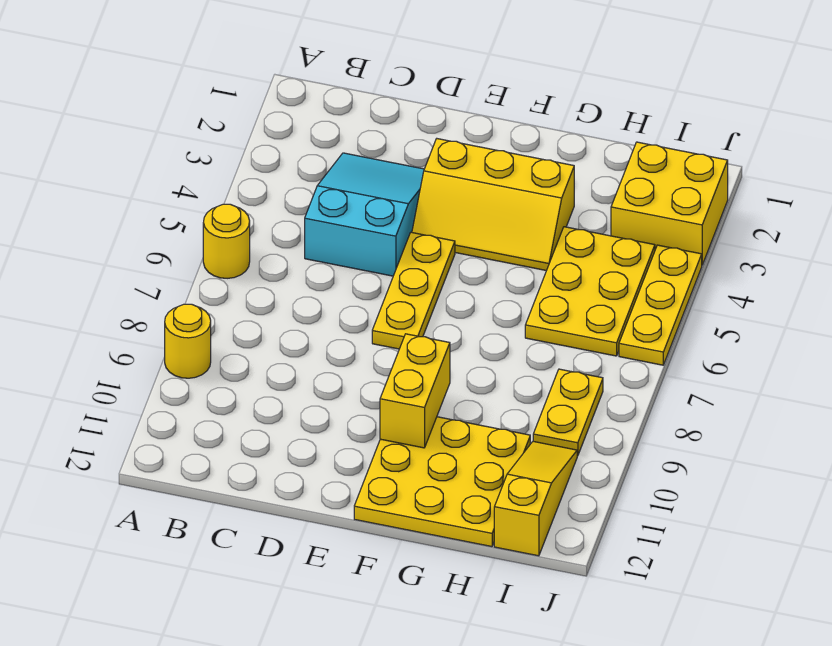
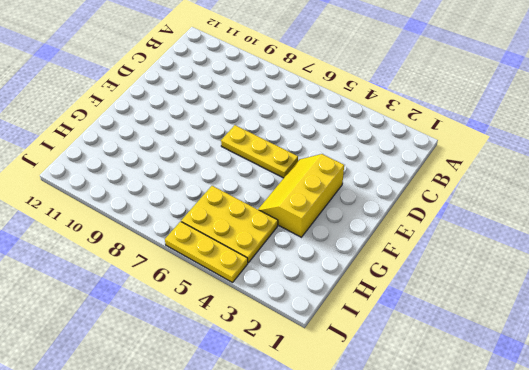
none -> yellow round brick A6 level 1
none -> yellow round brick A9 level 1
none -> cyan slope C3:D5 level 1 top 5

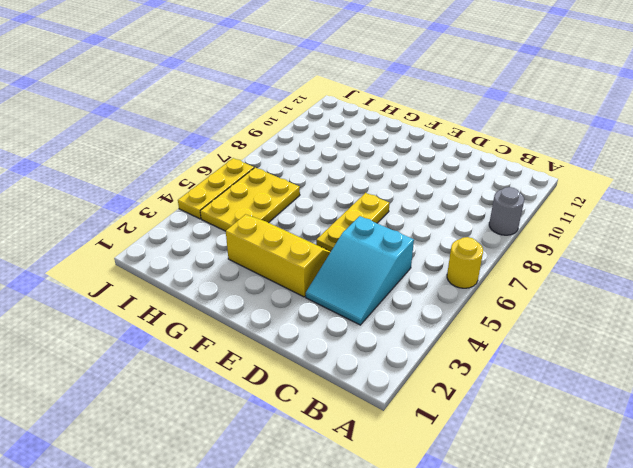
grey round brick A9 level 1 -> yellow round brick A9 level 1
none -> yellow plate F10:H12 level 1
none -> yellow brick I2:J3 level 1
none -> yellow plate I8:I9 level 1

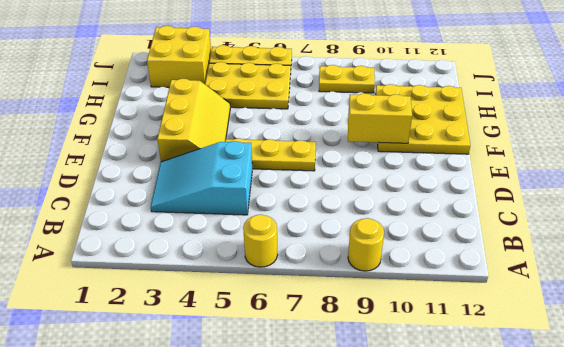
none -> yellow slope I10:I12 level 1 top 12

